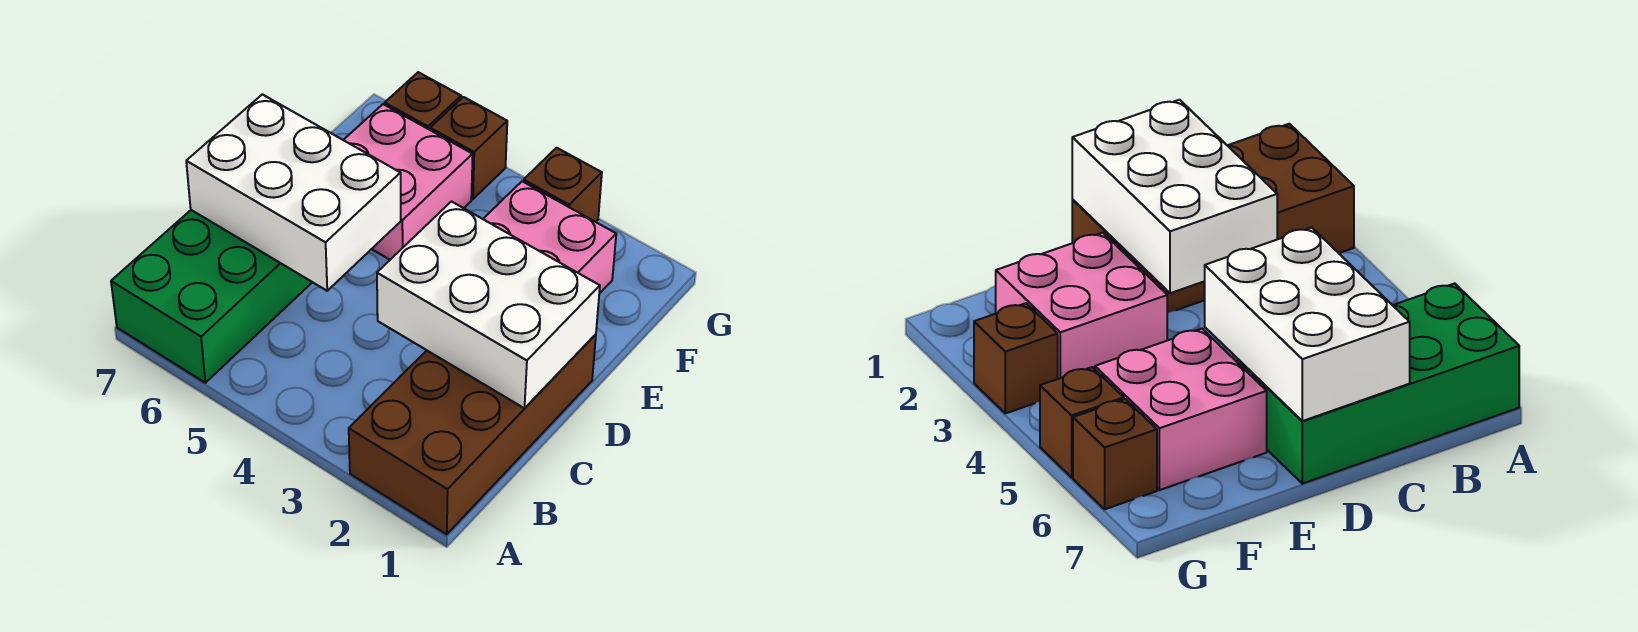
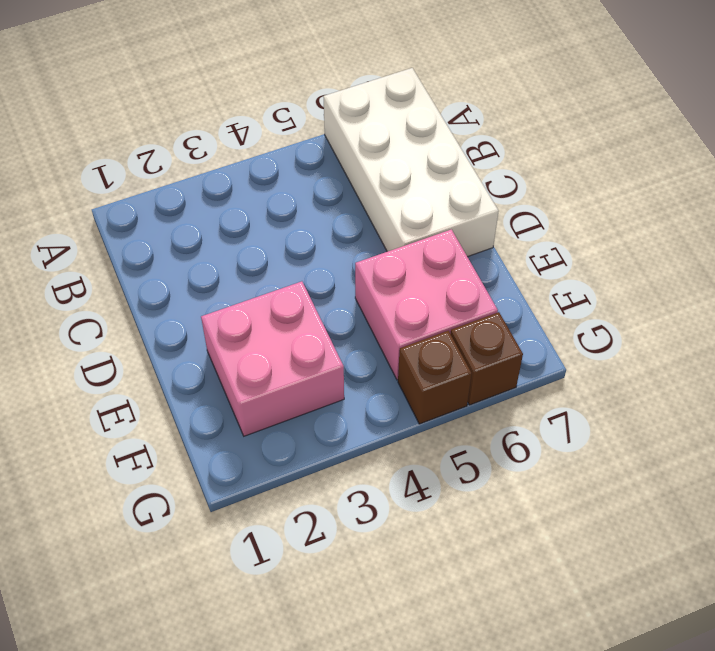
white brick A6:D7 level 1 -> green brick A6:D7 level 1
none -> brown brick A1:D2 level 1
none -> brown brick G3 level 1

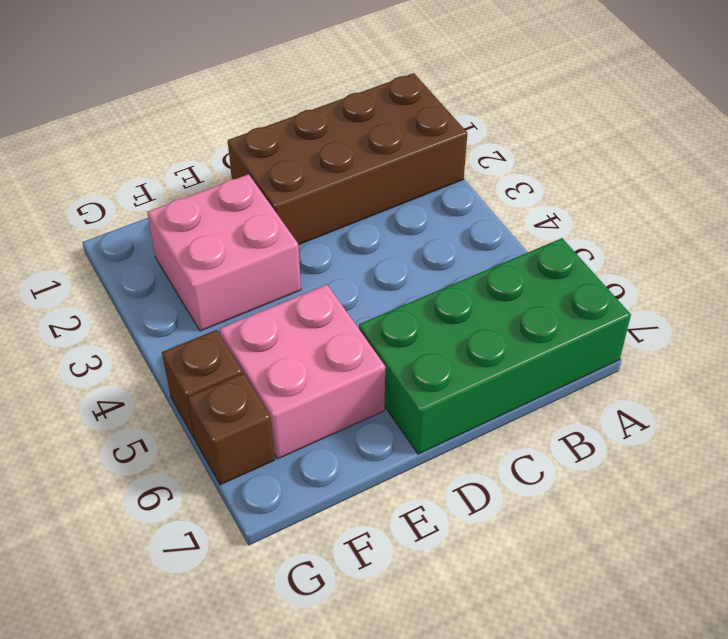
none -> brown brick G3 level 1
none -> white brick C1:D3 level 2

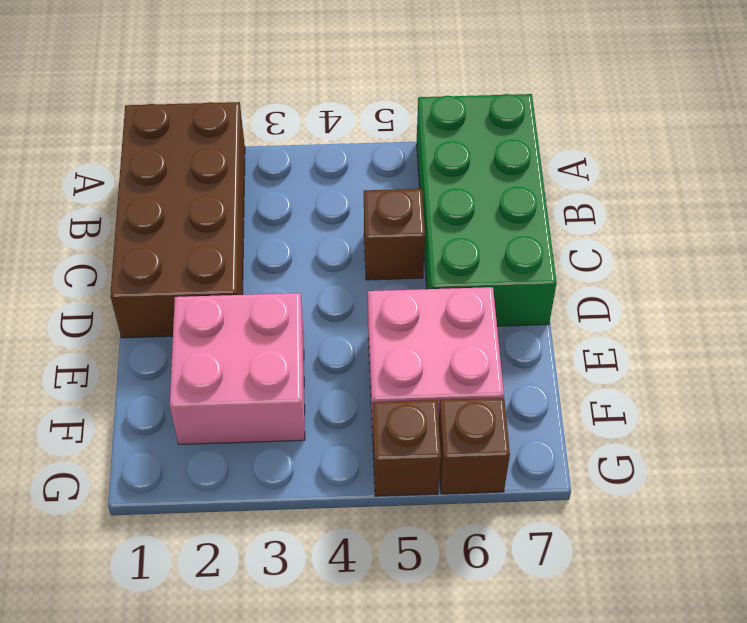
brown brick C5 level 1 -> brown brick G3 level 1
none -> white brick C1:D3 level 2
none -> white brick C5:D7 level 2

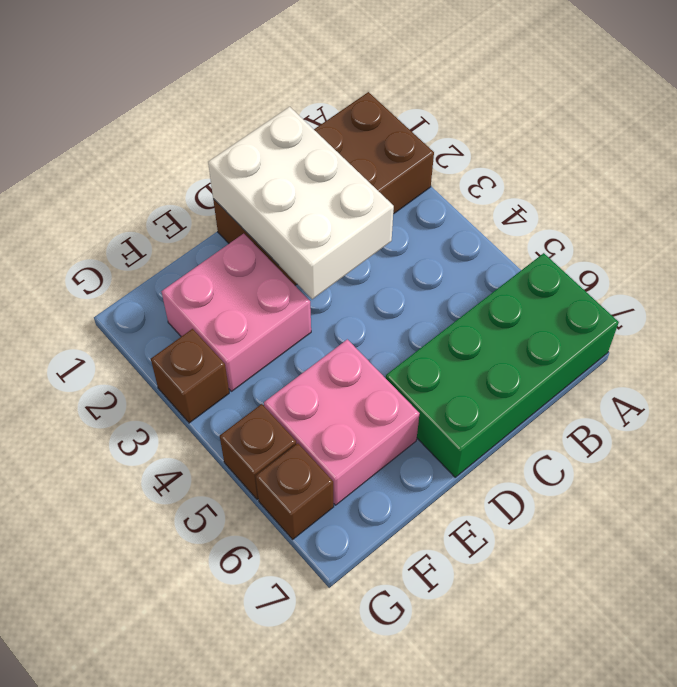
none -> white brick C5:D7 level 2

